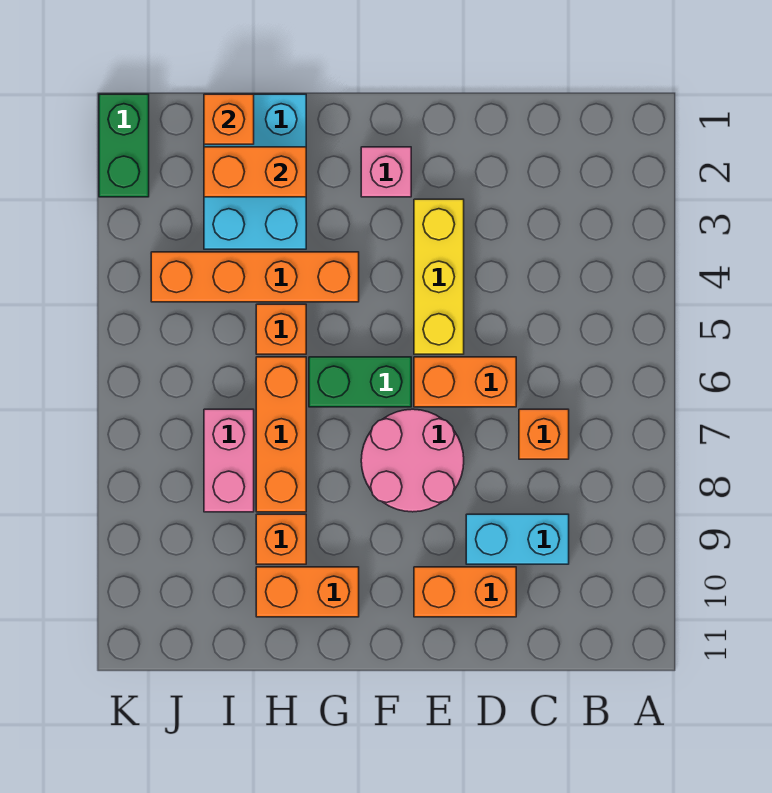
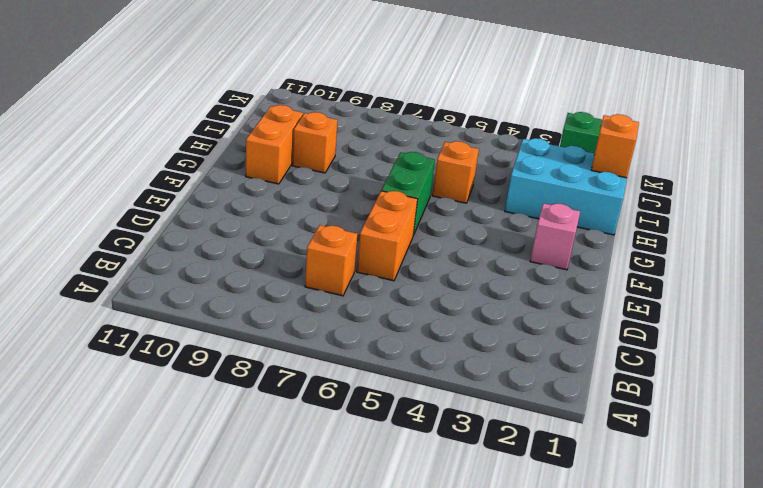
none -> cyan brick C9:D9 level 1
none -> orange brick D10:E10 level 1
none -> yellow brick E3:E5 level 1

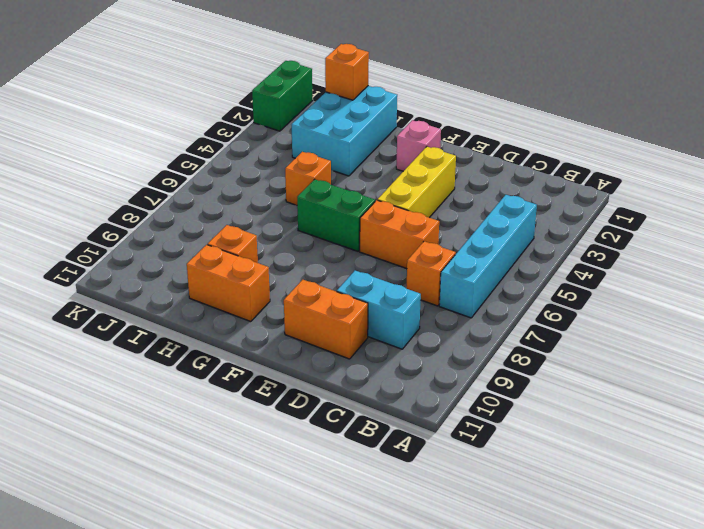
cyan brick B4:B7 level 1 -> none
none -> pink round brick E7:F8 level 1
none -> orange brick G4:J4 level 1
none -> orange brick H6:H8 level 1

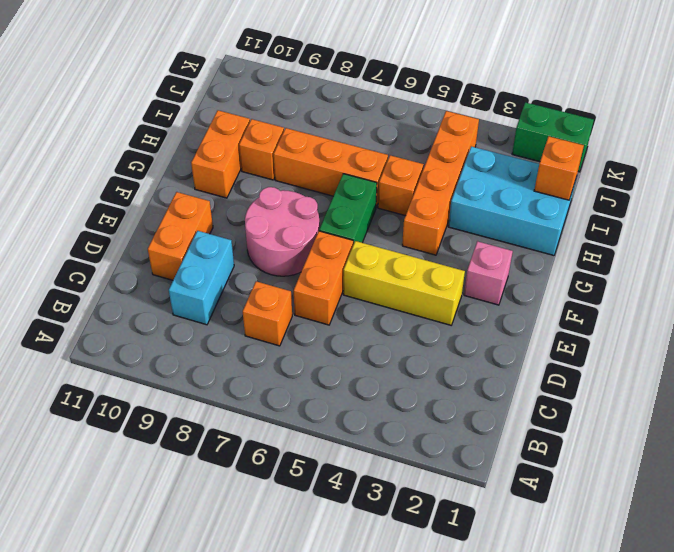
none -> pink brick I7:I8 level 1
none -> orange brick H2:I2 level 2

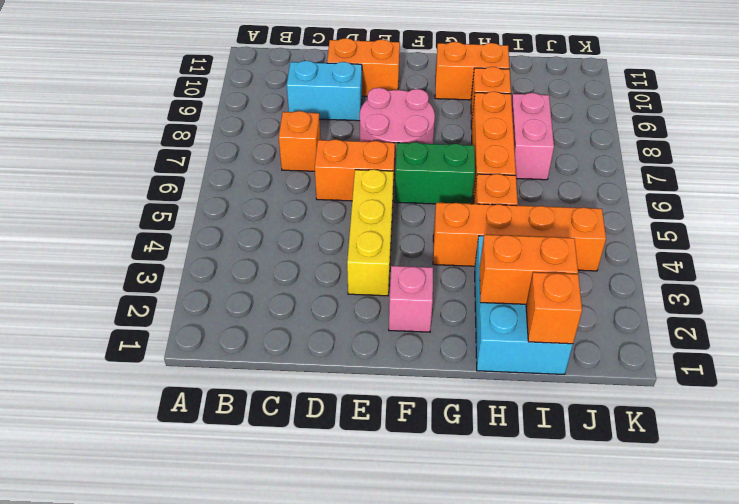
none -> green brick K1:K2 level 1

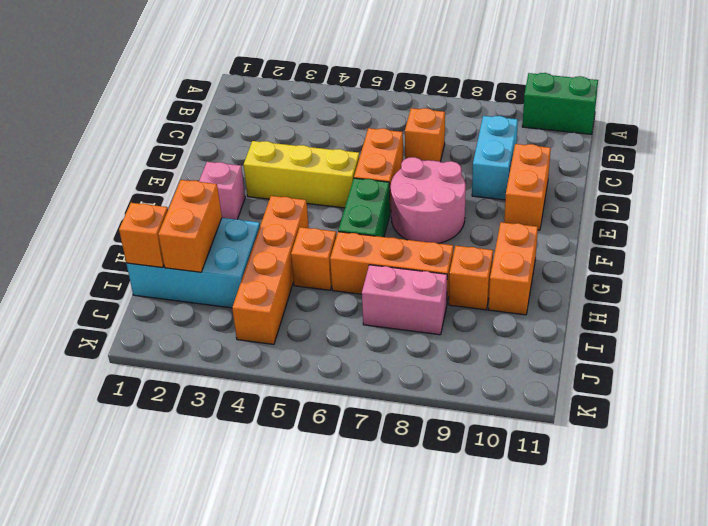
green brick A10:A11 level 1 -> green brick K1:K2 level 1

